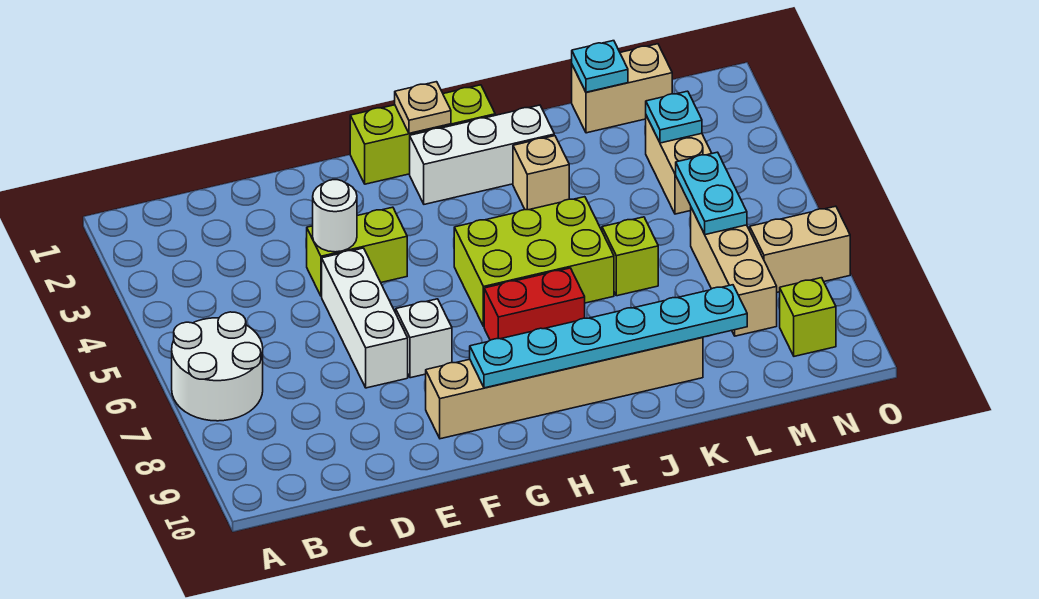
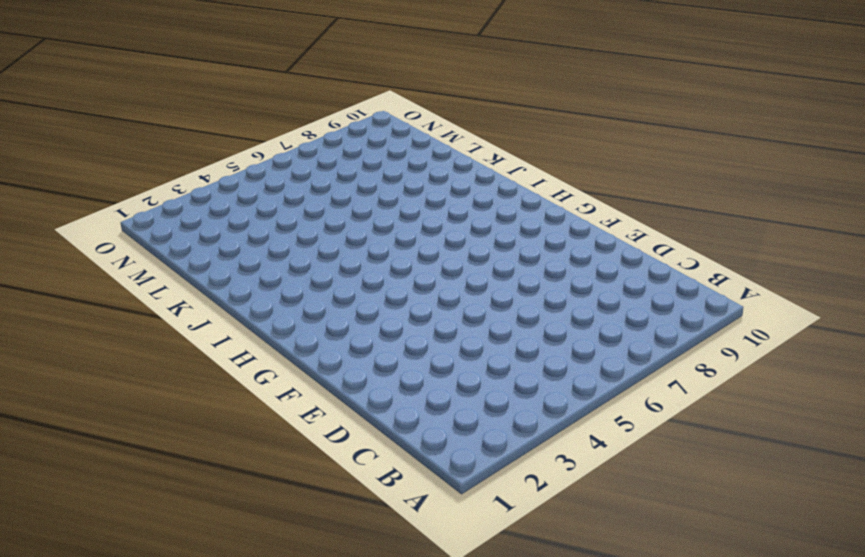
none -> white round brick A6:B7 level 1
none -> lime brick E4:F4 level 1
none -> white brick E5:E7 level 1

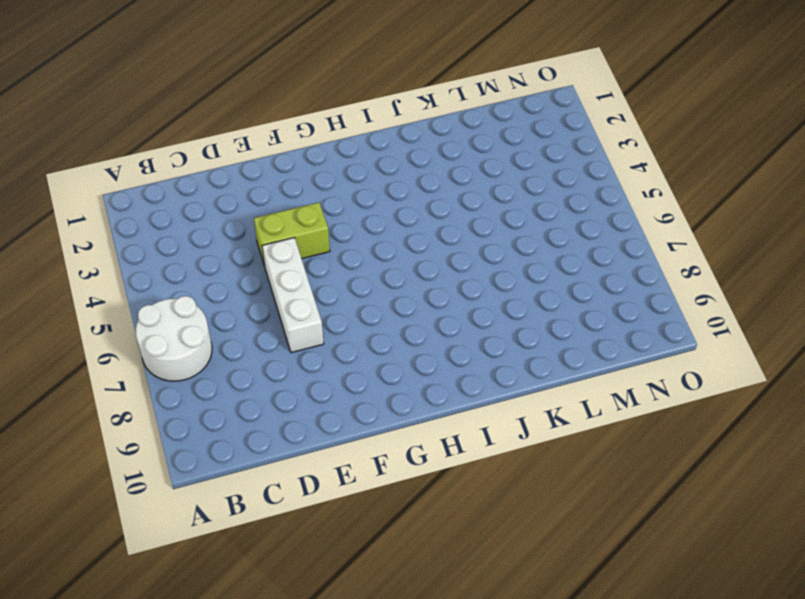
none -> white brick F7 level 1
none -> tan brick F9:K9 level 1
none -> lime brick G1:I1 level 1

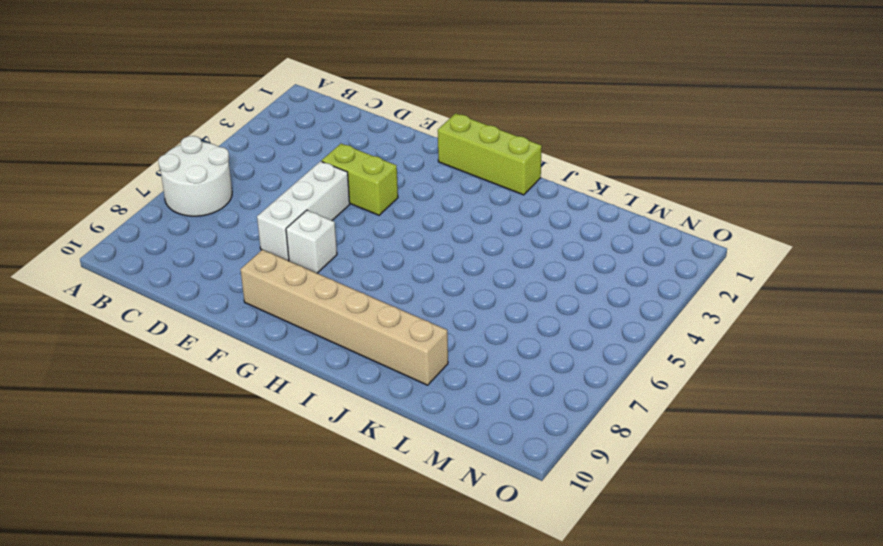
none -> white brick H2:J2 level 1
none -> lime brick H5:J6 level 1
none -> red brick H7:I7 level 1

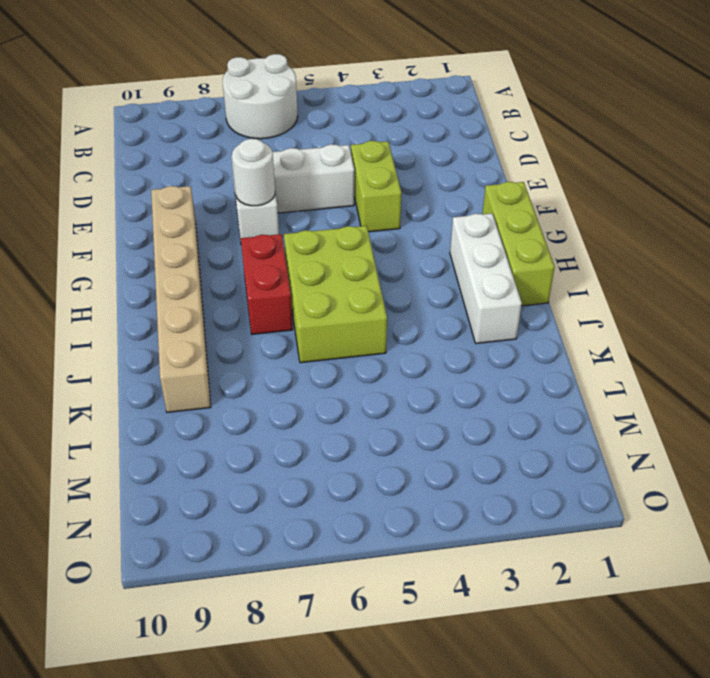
white round brick F7 level 2 -> white round brick E4 level 2
none -> tan brick J3 level 1
none -> lime brick K6 level 1
none -> tan brick L1:M1 level 1

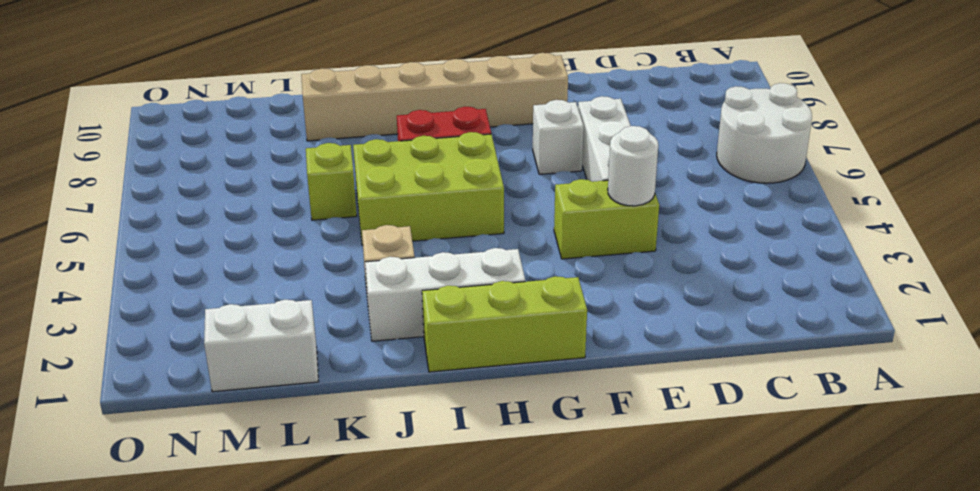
white brick L1:M1 level 1 -> tan brick L1:M1 level 1
none -> tan brick M3:M4 level 1
none -> tan brick M6:M8 level 1
none -> tan brick N7:O7 level 1

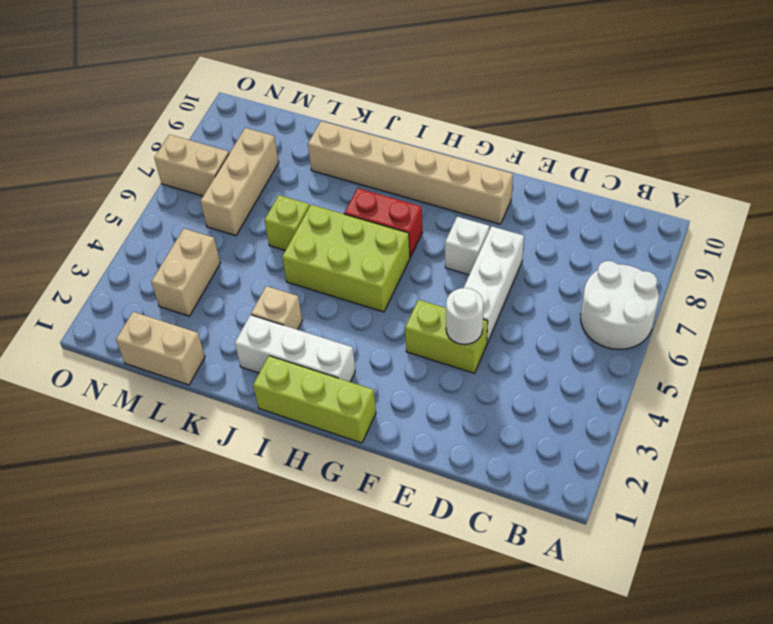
none -> lime brick N9 level 1
none -> cyan plate G9:L9 level 2
none -> tan plate H1 level 2

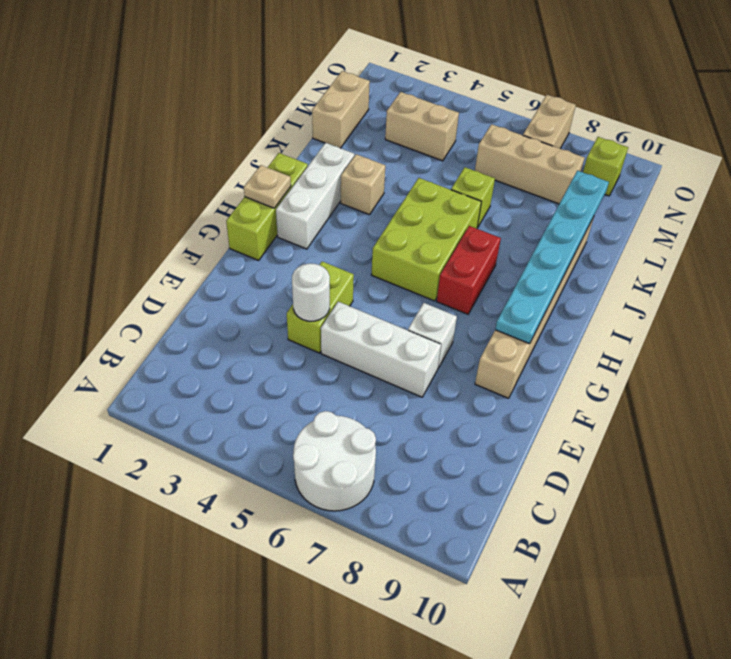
none -> cyan plate L1 level 2
none -> cyan plate M3 level 2
none -> cyan plate M5:M6 level 2

